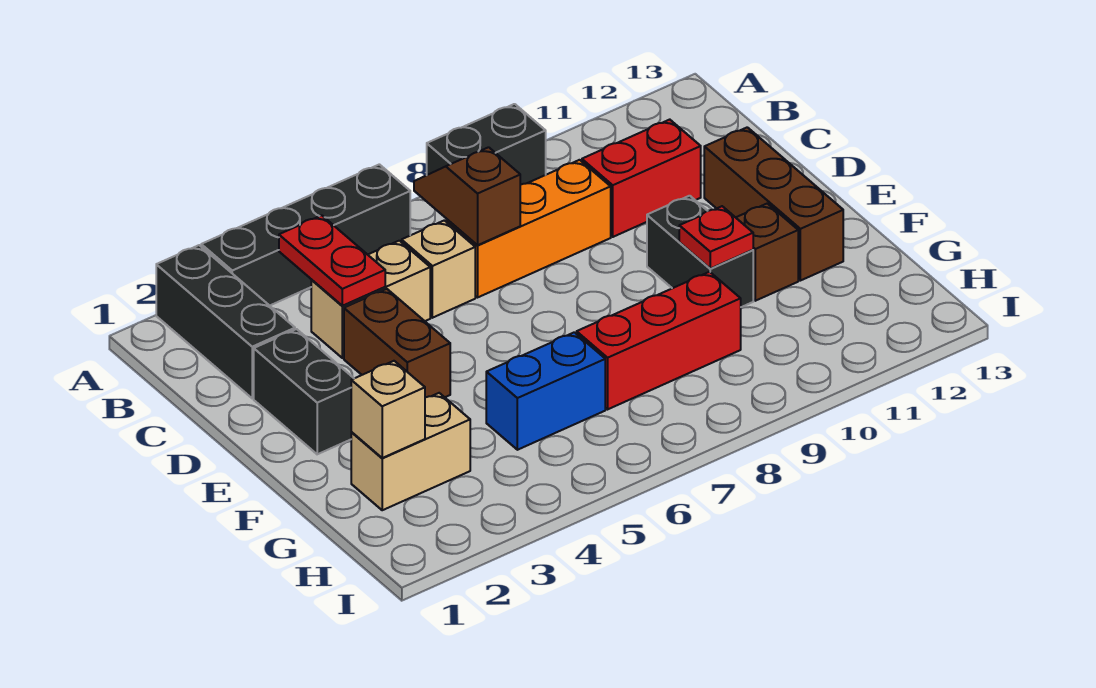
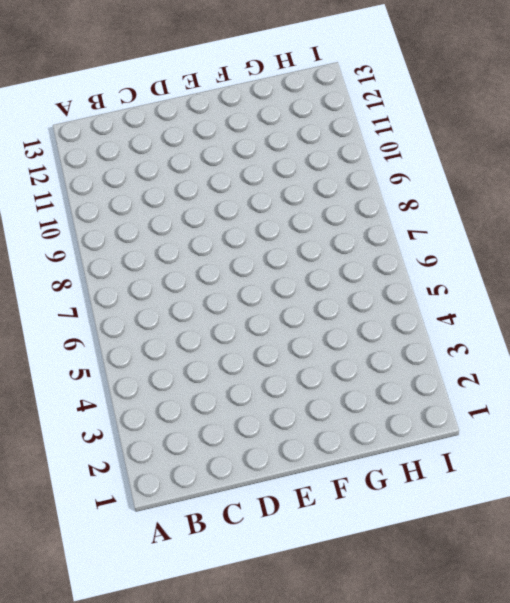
none -> black brick A2:C2 level 1
none -> black brick A3:A6 level 1
none -> black brick A8:A9 level 1

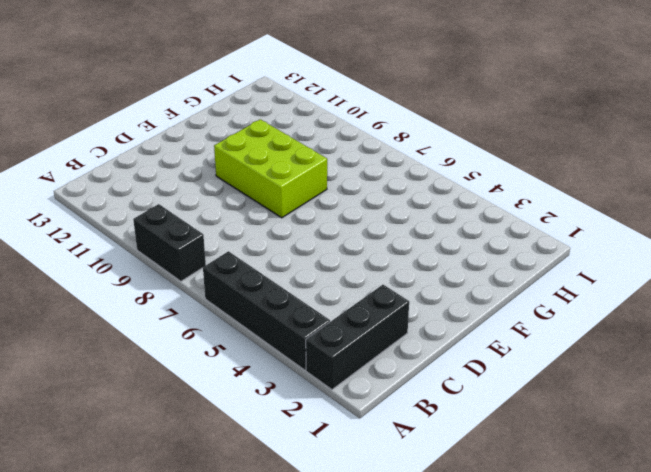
lime brick E8:F10 level 1 -> black brick E10:F10 level 1
none -> tan brick C4:C5 level 1
none -> tan brick C6 level 1
none -> orange brick C7:C9 level 1

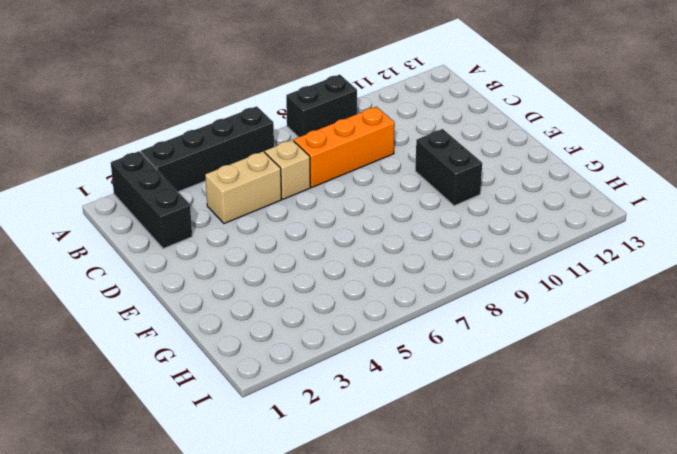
none -> red brick C10:C11 level 1
none -> black brick D2:E2 level 1
none -> brown brick D4:E4 level 1

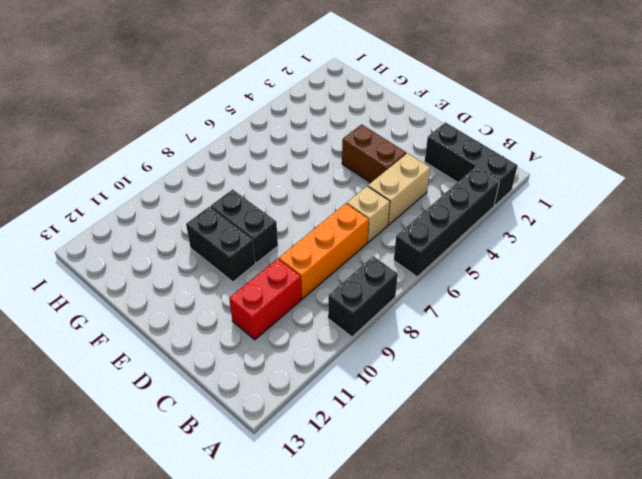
black brick E9:F9 level 1 -> black brick D2:E2 level 1
none -> brown brick D12:F12 level 1
none -> brown brick F11 level 1
none -> tan brick G2:G3 level 1

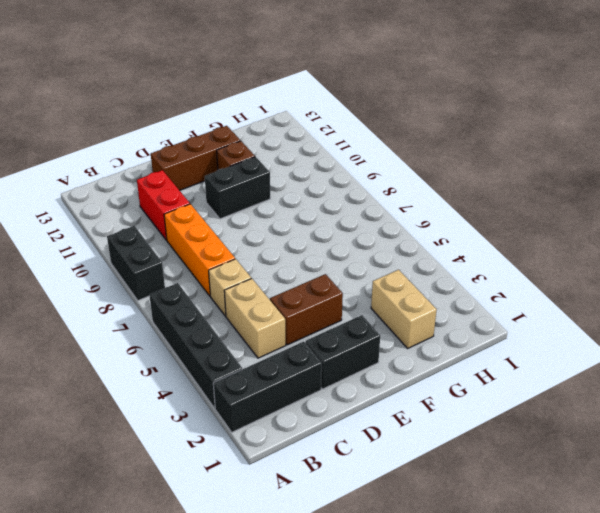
none -> blue brick G5:G6 level 1
none -> red brick G7:G9 level 1
none -> red plate B4:C4 level 2

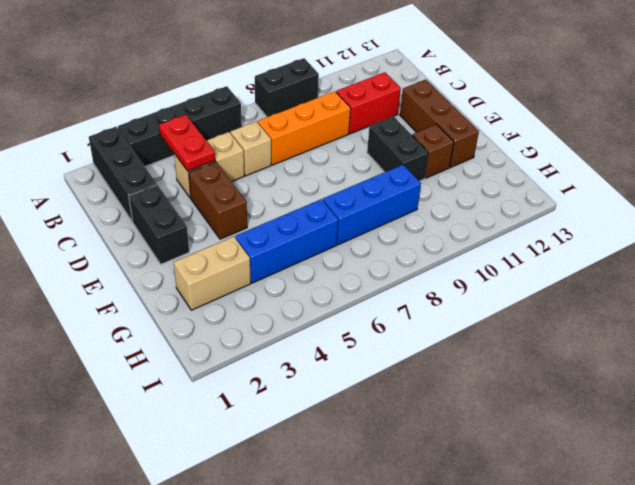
blue brick G4:G6 level 1 -> blue brick G5:G6 level 1
blue brick G7:G9 level 1 -> red brick G7:G9 level 1
none -> brown slope B7:C7 level 2 top C
none -> red plate F10 level 2
none -> tan brick G2 level 2

